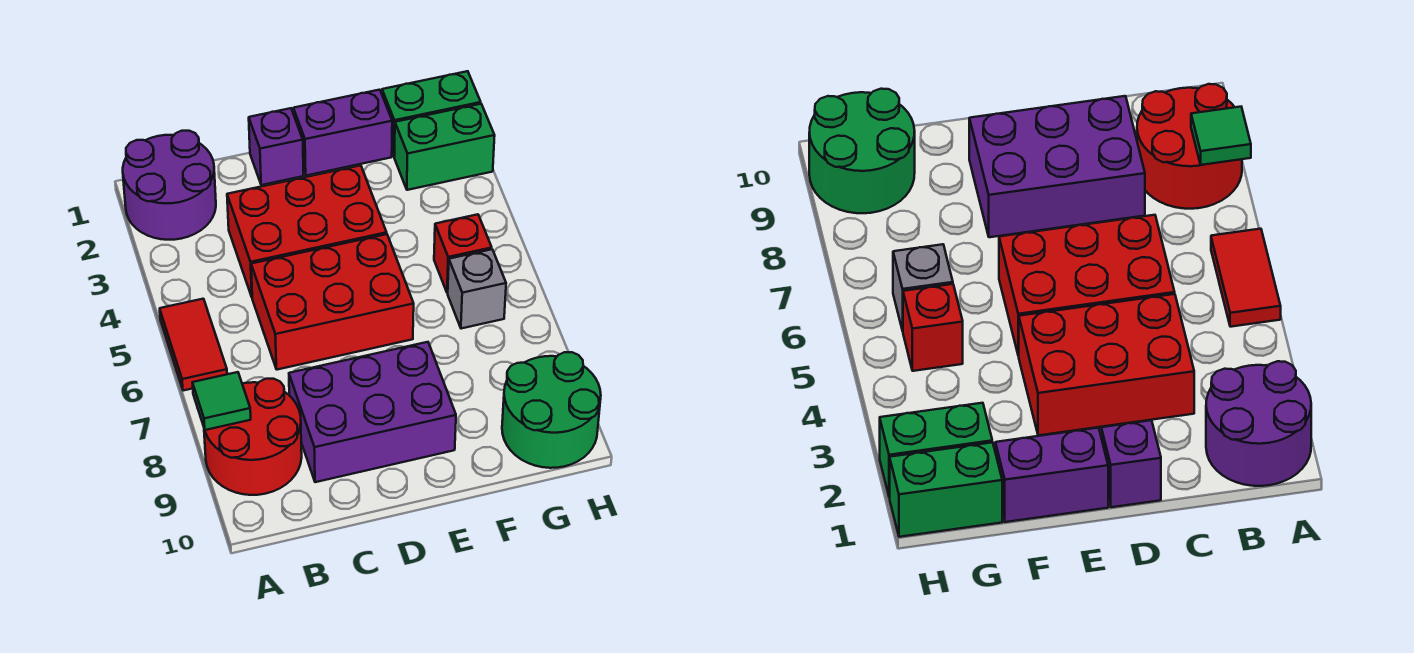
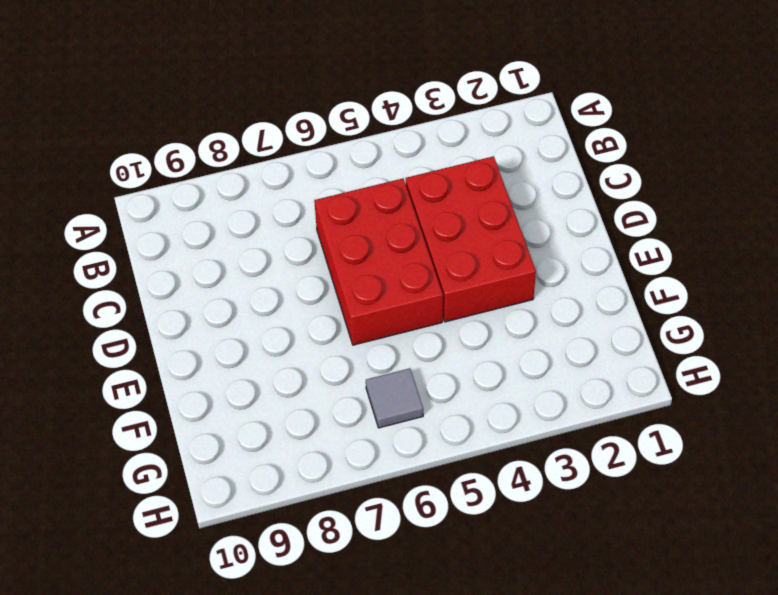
grey tile G6 level 1 -> grey brick G6 level 1
none -> purple round brick A1:B2 level 1
none -> red tile A5:A6 level 1
none -> red round brick A8:B9 level 1

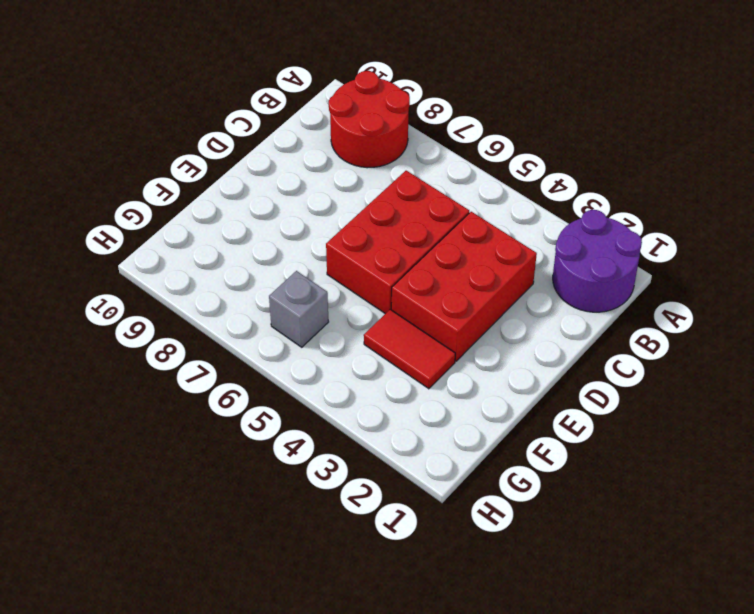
red tile F3:F4 level 1 -> red tile A5:A6 level 1
none -> purple brick C8:E9 level 1
none -> purple brick D1 level 1
none -> purple brick E1:F1 level 1

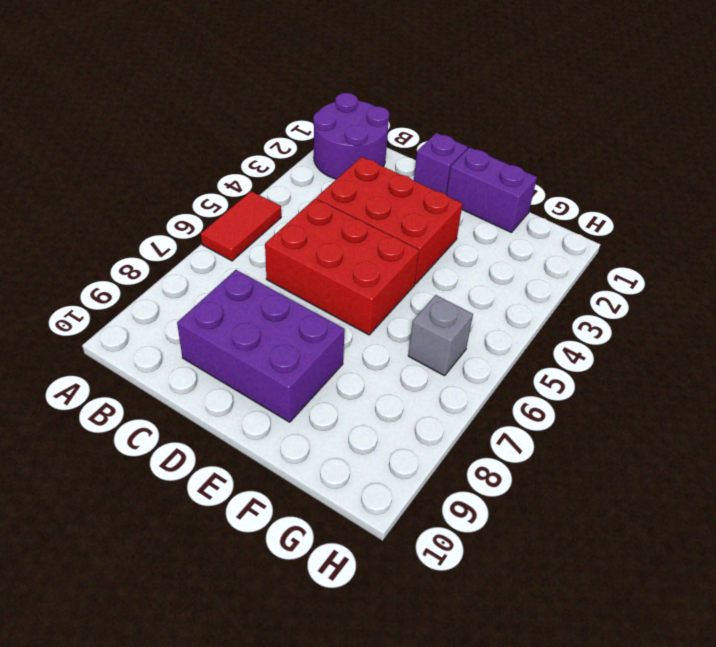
none -> red round brick A8:B9 level 1
none -> green brick G1:H1 level 1
none -> green brick G2:H2 level 1

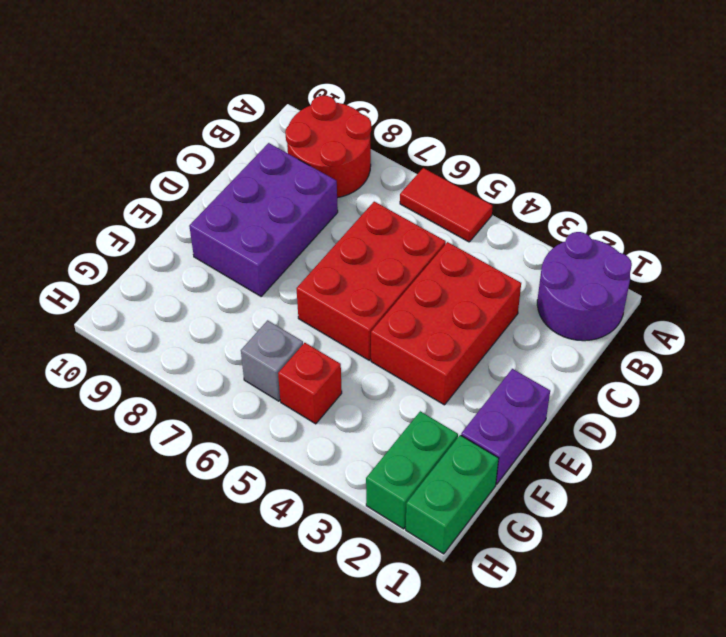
none -> purple brick D1 level 1
none -> green round brick G9:H10 level 1
none -> green tile A8 level 2

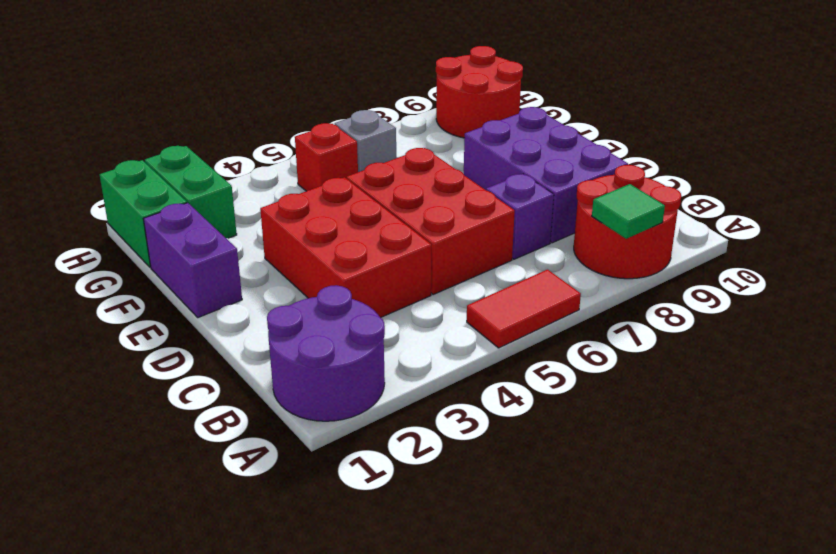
purple brick C7 level 1 -> purple brick D1 level 1
red round brick G9:H10 level 1 -> green round brick G9:H10 level 1

